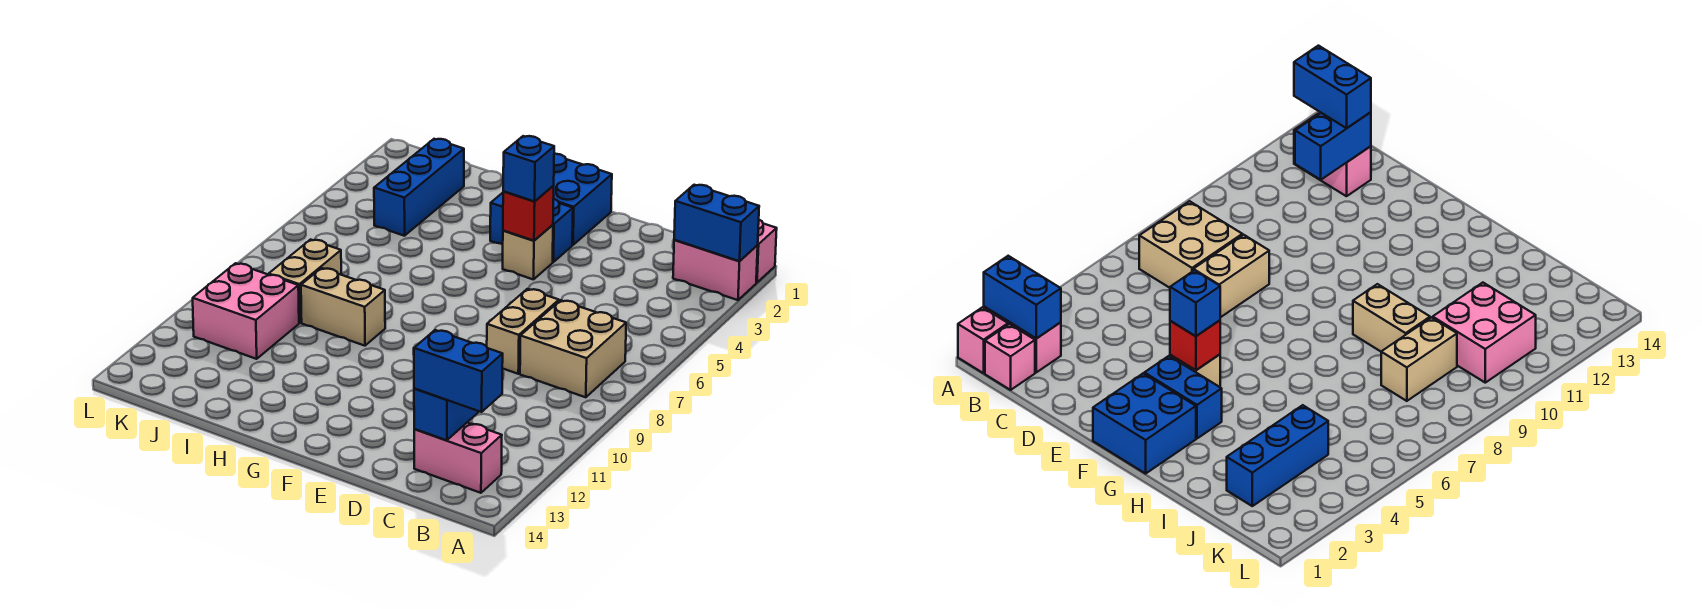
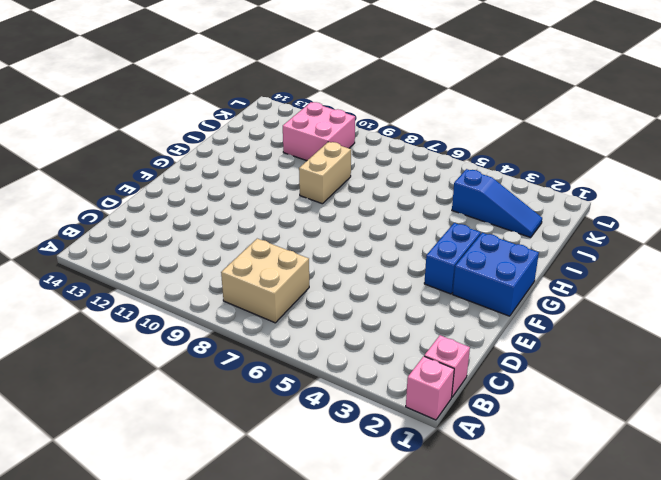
blue slope J2:J4 level 1 top 4 -> blue brick J2:J4 level 1
none -> pink brick A2:B2 level 1
none -> pink brick B13:C13 level 1
none -> tan brick D7:D8 level 1

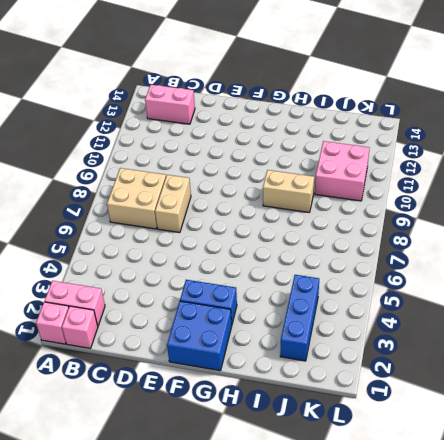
none -> tan brick F4 level 1
none -> tan brick J8:J9 level 1
none -> blue brick A2:B2 level 2

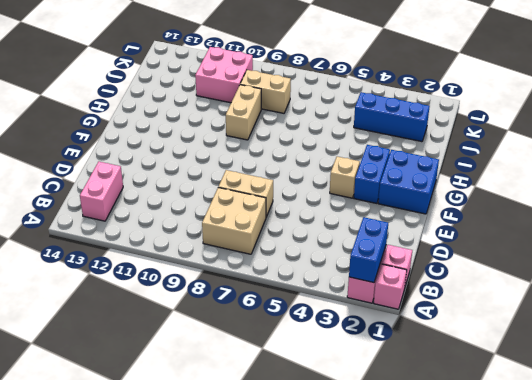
none -> blue brick C12:C13 level 2
none -> red brick F4 level 2
none -> blue brick B13:C13 level 3

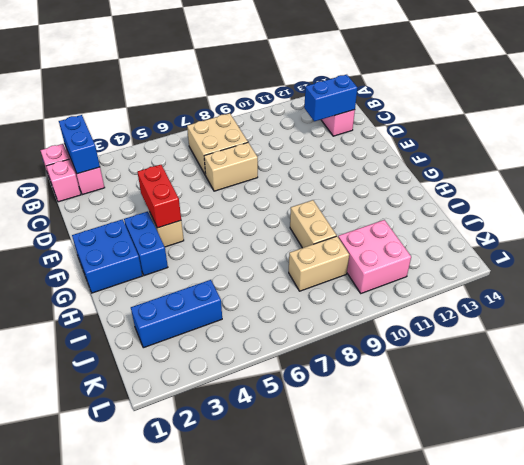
red brick E4:F4 level 2 -> red brick F4 level 2
none -> blue brick B13:C13 level 3
none -> blue brick F4 level 3

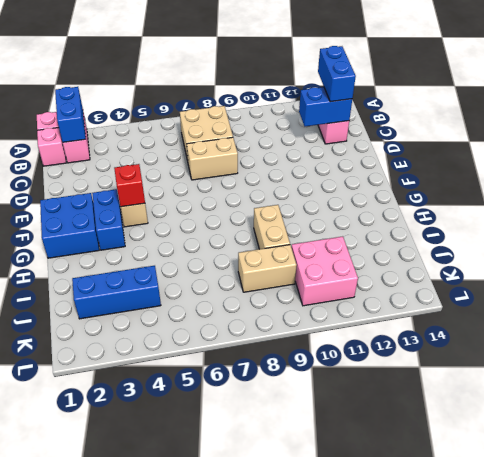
none -> blue brick F4 level 3

